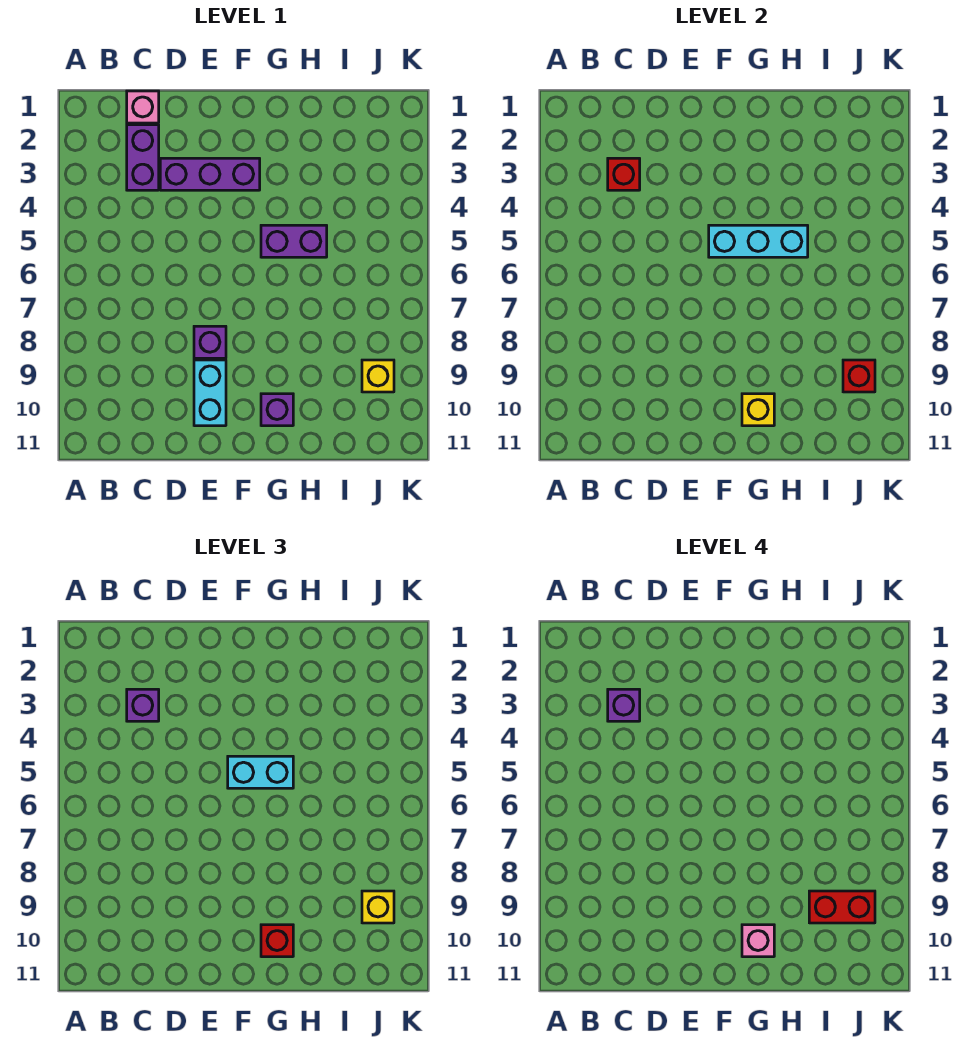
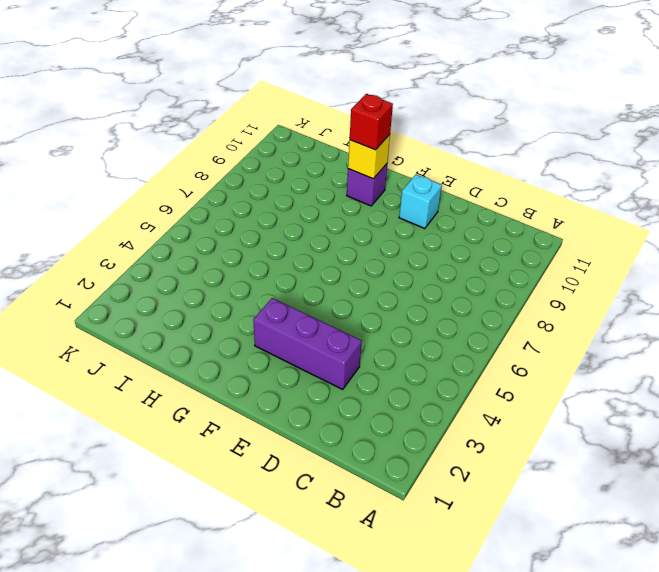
cyan brick E10 level 1 -> cyan brick E9:E10 level 1
none -> pink brick C1 level 1
none -> purple brick C2:C3 level 1
none -> purple brick E8 level 1

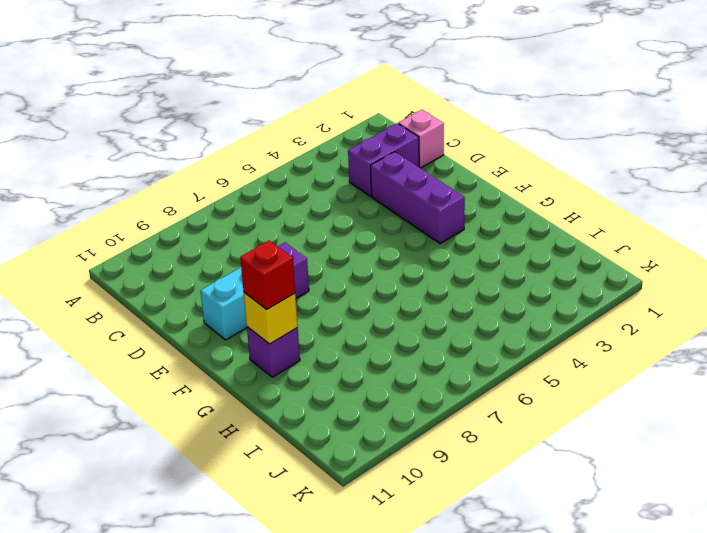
none -> purple brick G5:H5 level 1
none -> yellow brick J9 level 1
none -> red brick C3 level 2

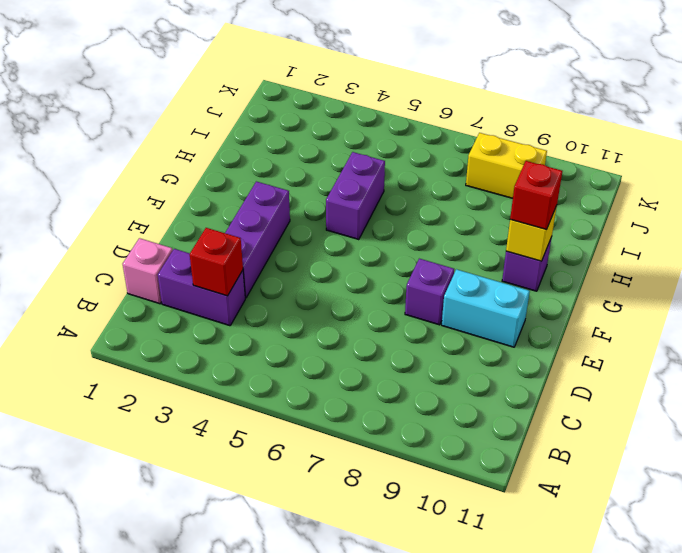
yellow brick J8:J9 level 1 -> yellow brick J9 level 1
none -> cyan brick F5:H5 level 2
none -> red brick J9 level 2
none -> purple brick C3 level 3

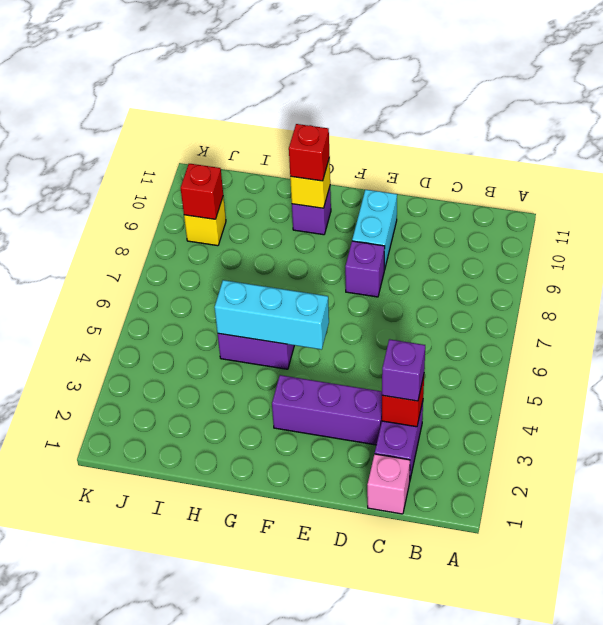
none -> cyan brick F5:G5 level 3
none -> yellow brick J9 level 3
none -> purple brick C3 level 4

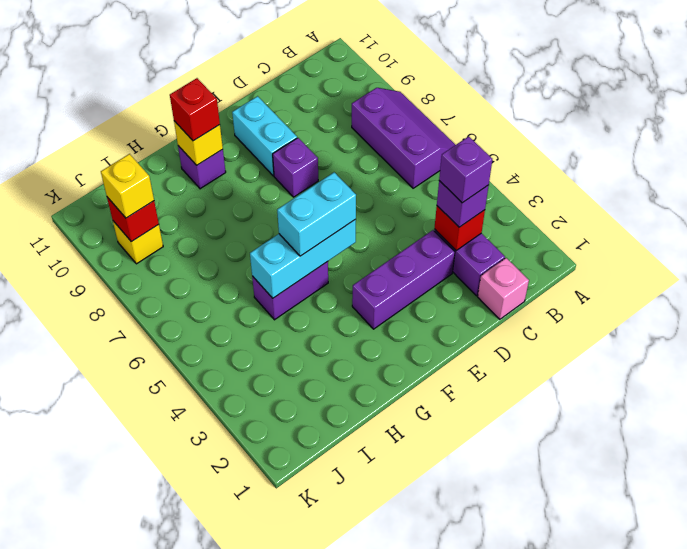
purple slope A6:B8 level 1 top B -> none
none -> pink brick G10 level 4
none -> red brick I9:J9 level 4

